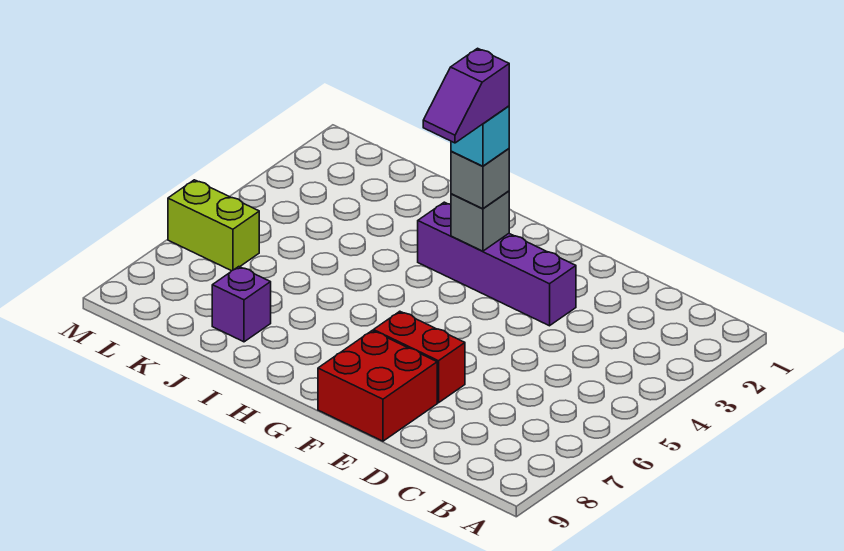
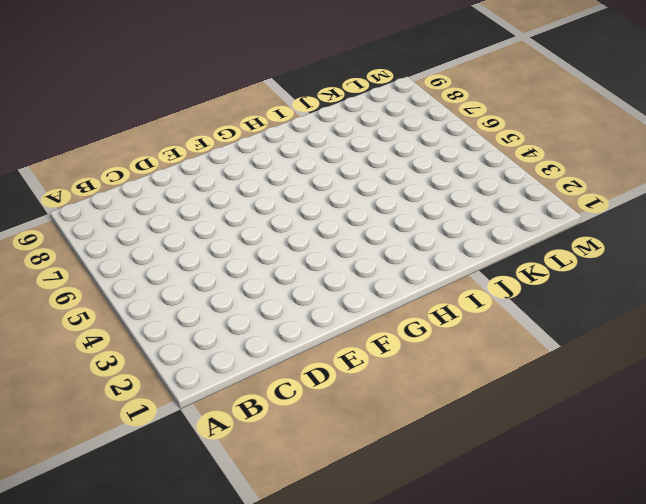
none -> purple brick E3:H3 level 1
none -> red brick E7:F7 level 1

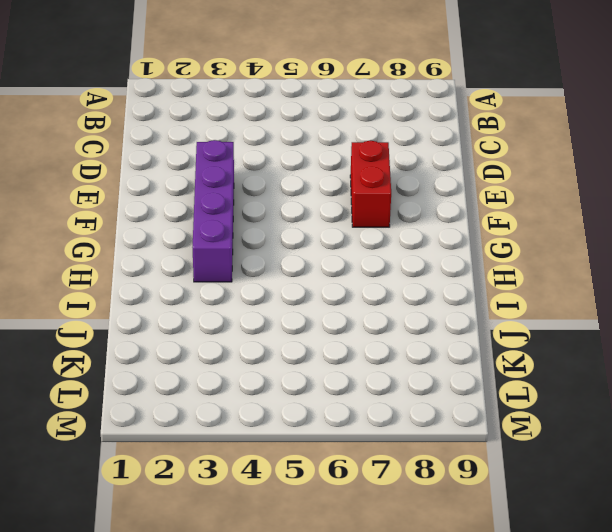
none -> red brick E8:F9 level 1
none -> purple brick J8 level 1

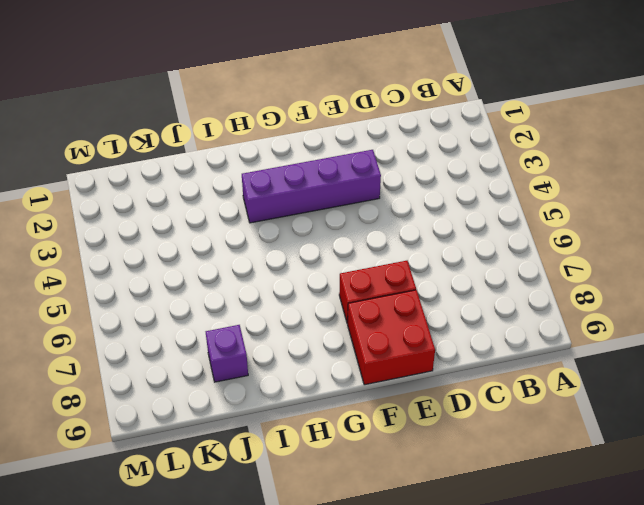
none -> lime brick L6:M6 level 1
none -> grey brick G3 level 2

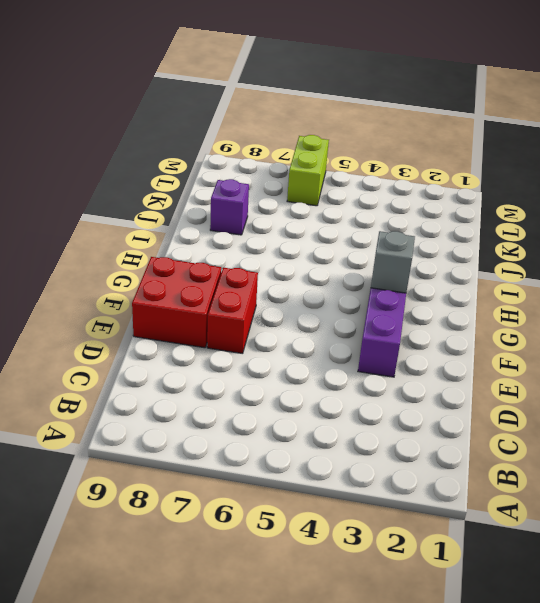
none -> grey brick G3 level 3
none -> cyan brick G3 level 4

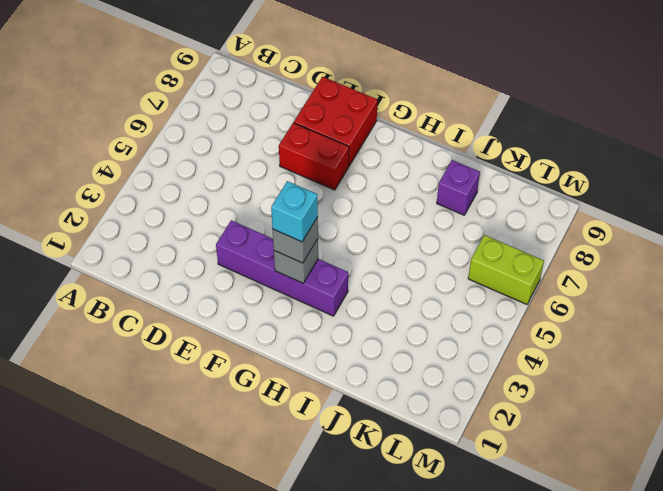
none -> purple slope G3:G4 level 5 top 3

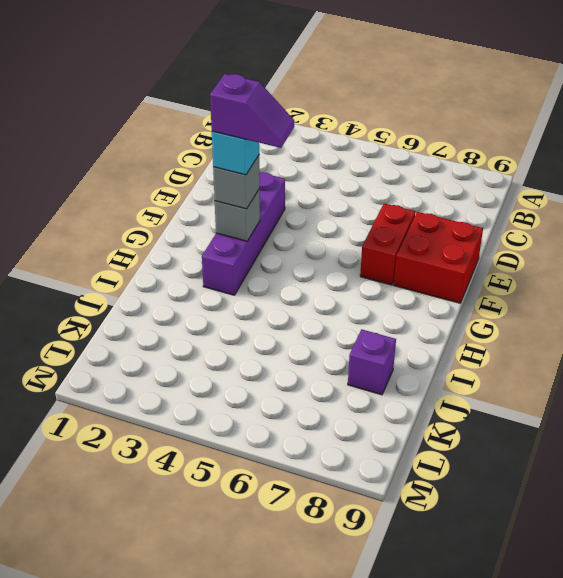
none -> lime brick L6:M6 level 1

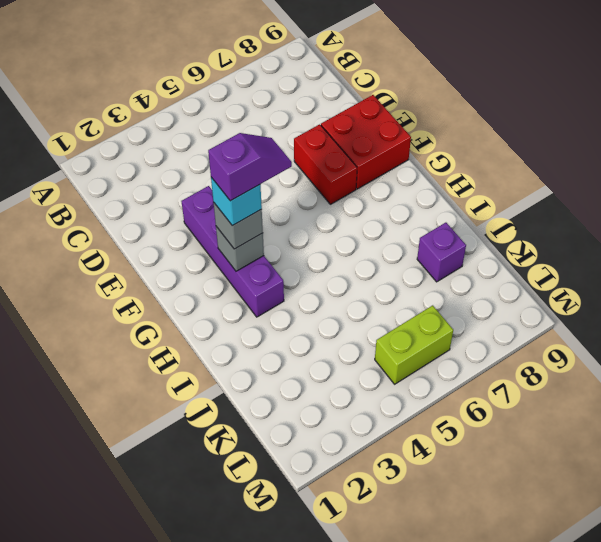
lime brick L5:L6 level 1 -> lime brick L6:M6 level 1

